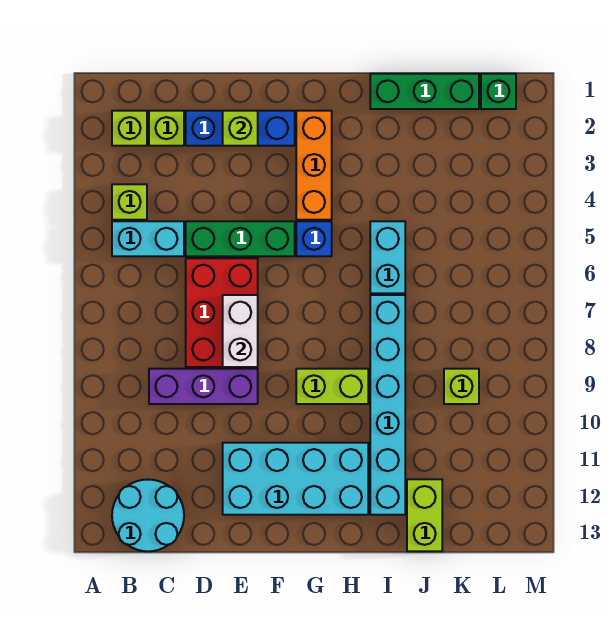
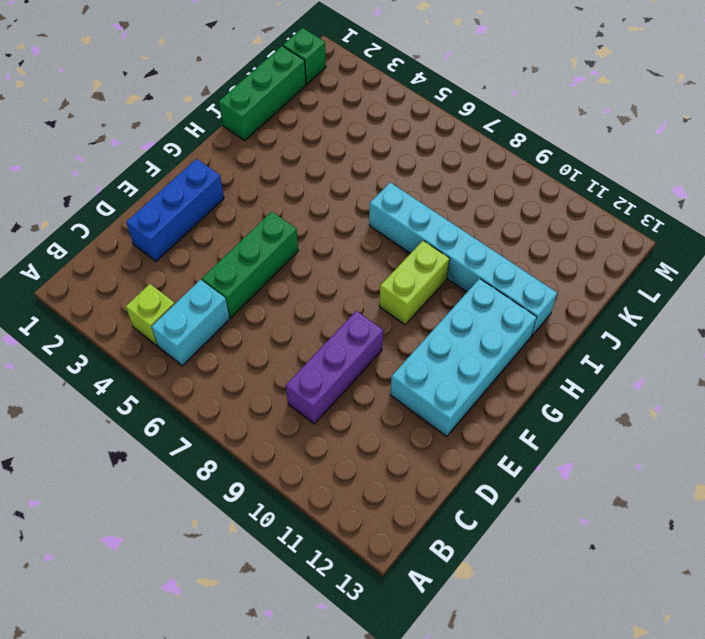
none -> lime brick B2 level 1
none -> cyan round brick B12:C13 level 1
none -> lime brick C2 level 1

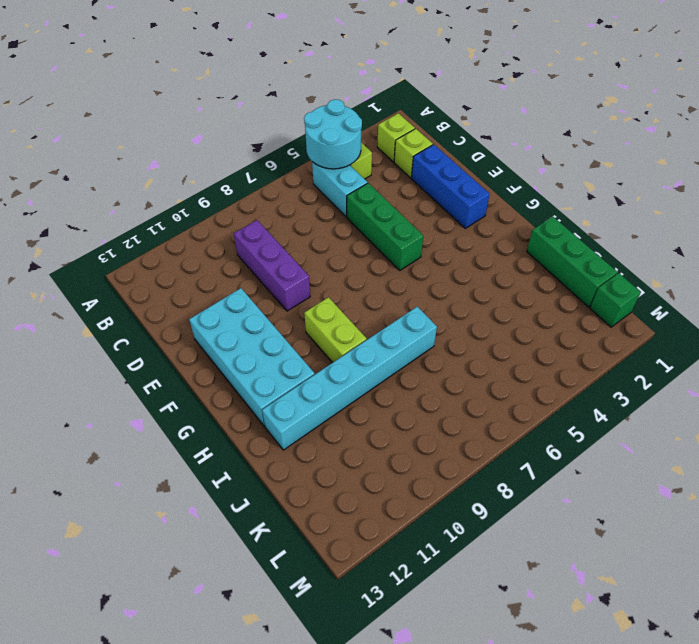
cyan round brick A4:B5 level 2 -> cyan round brick B12:C13 level 1
none -> red brick D6:E8 level 1
none -> orange brick G2:G4 level 1
none -> blue brick G5 level 1

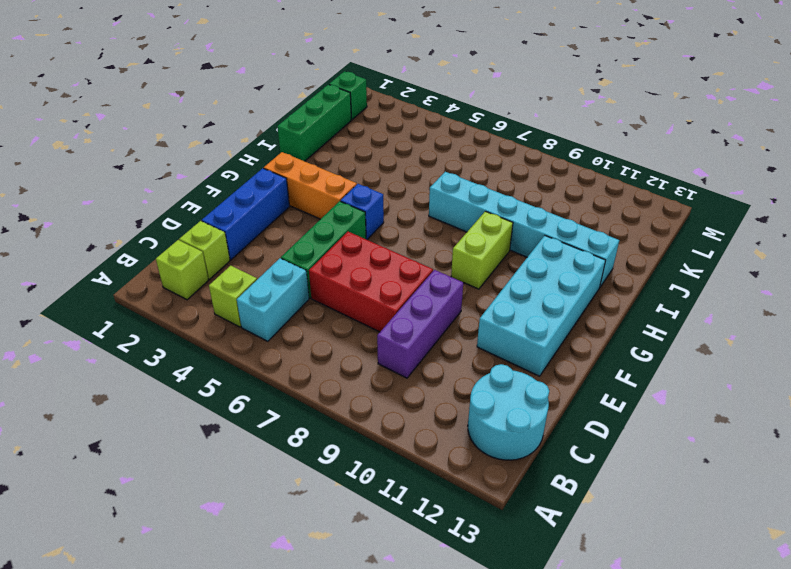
none -> cyan brick I5:I6 level 1
none -> lime brick J12:J13 level 1
none -> lime brick K9 level 1

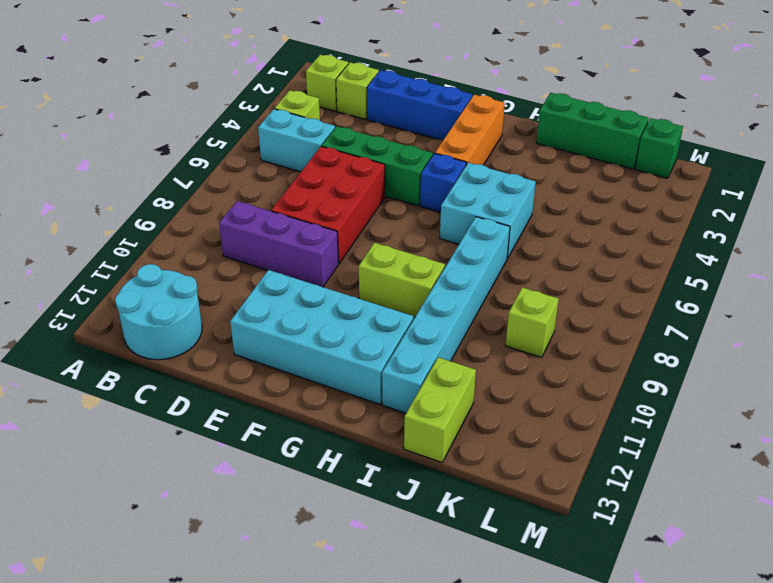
cyan brick H5:I6 level 1 -> cyan brick I5:I6 level 1
none -> lime brick E2 level 2
none -> white brick E7:E8 level 2

